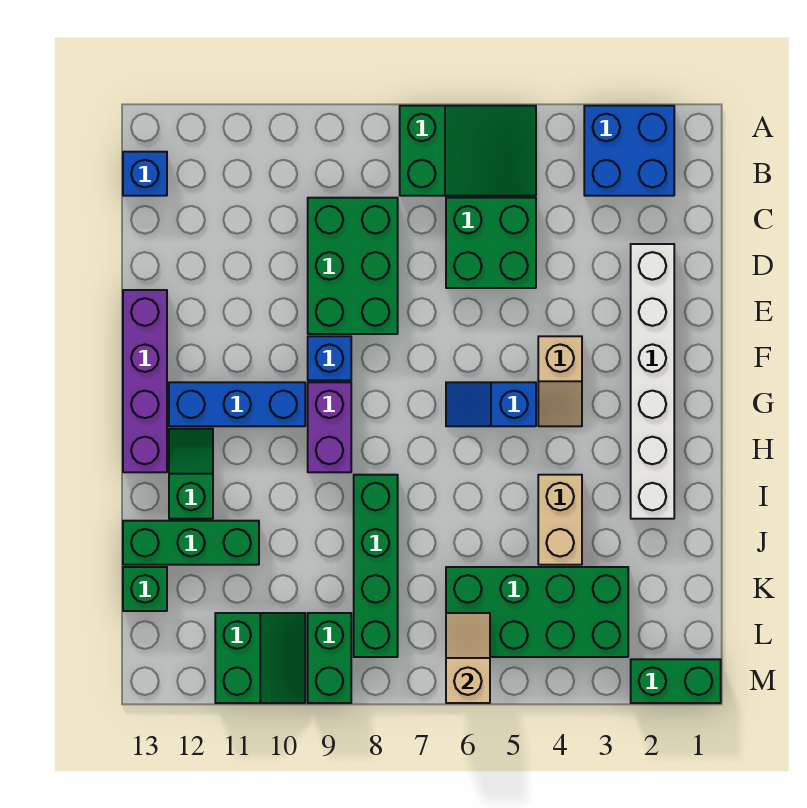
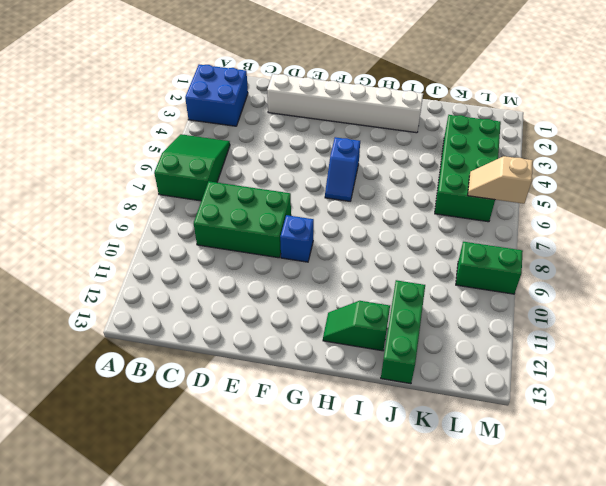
none -> blue brick B13 level 1
none -> green brick C5:D6 level 1
none -> purple brick E13:H13 level 1

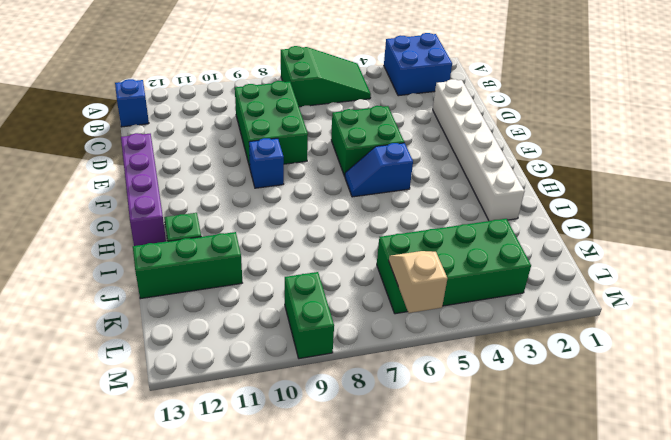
green brick E5:F6 level 1 -> green brick C5:D6 level 1
none -> tan slope F4:G4 level 1 top F
none -> purple brick G9:H9 level 1
none -> blue brick G10:G12 level 1

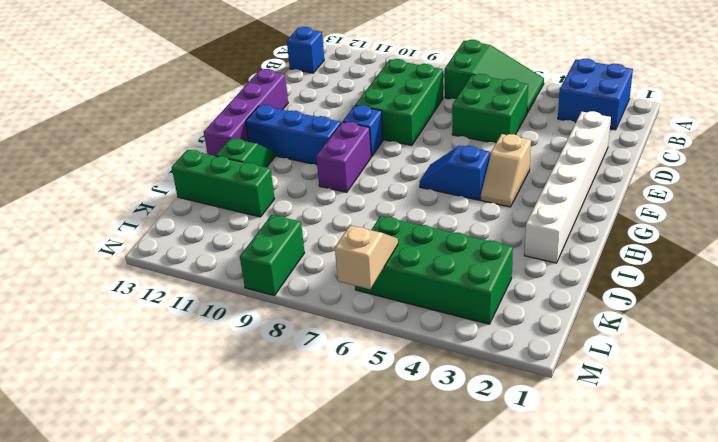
none -> tan brick I4:J4 level 1
none -> green brick I8:L8 level 1
none -> green brick K13 level 1

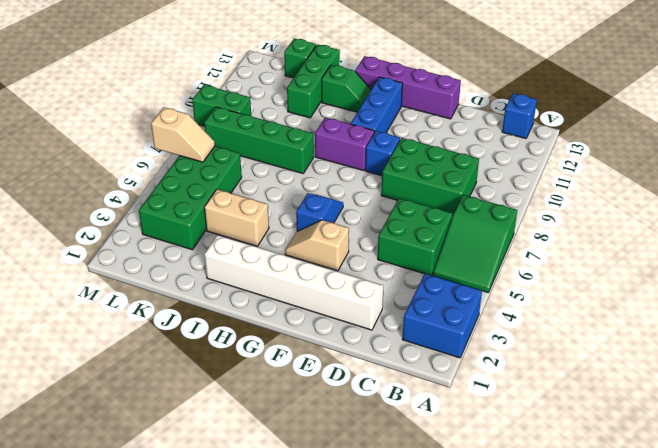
none -> green slope L10:M11 level 1 top 11
none -> green brick M1:M2 level 1

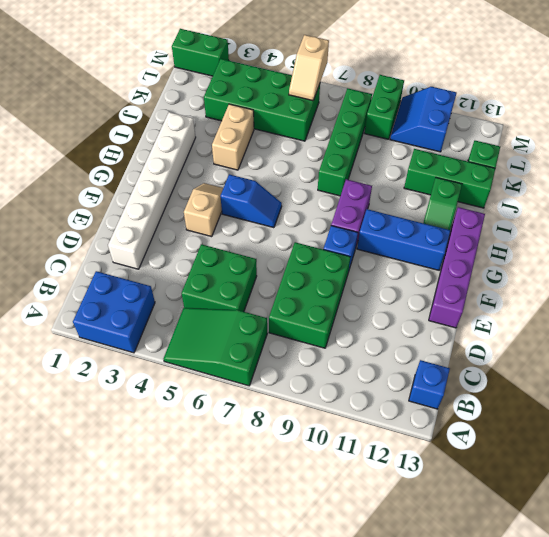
blue slope L10:M11 level 1 top 11 -> green slope L10:M11 level 1 top 11

